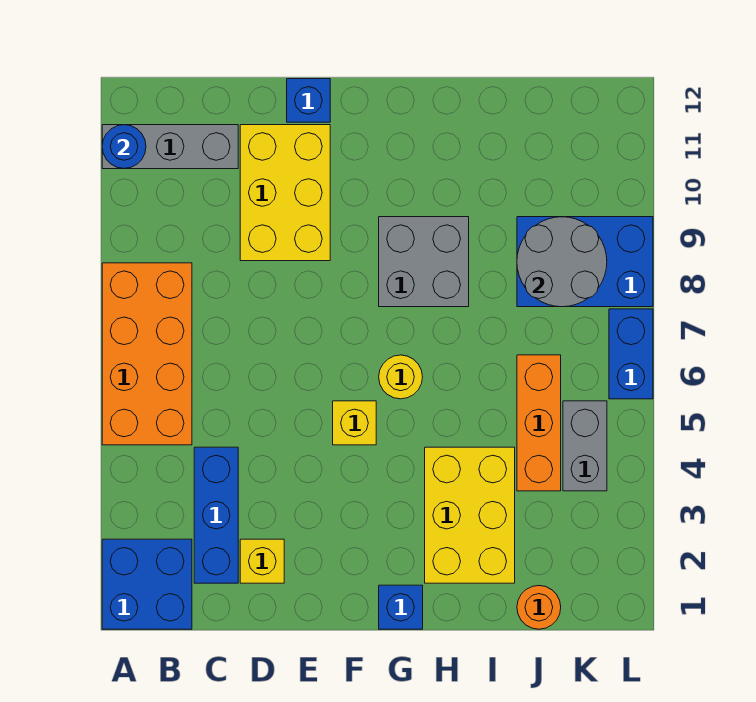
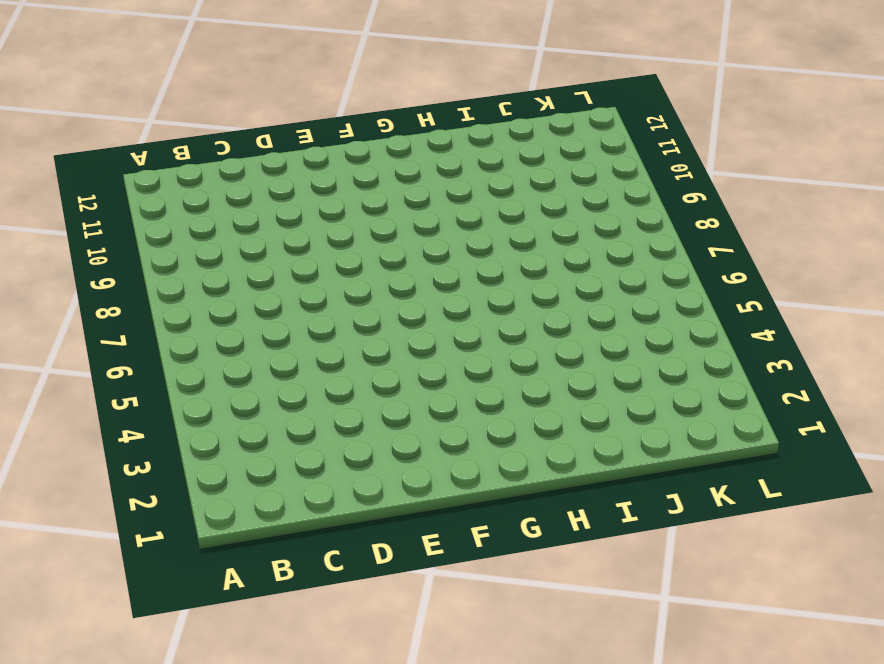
none -> blue brick A1:B2 level 1
none -> orange brick A5:B8 level 1
none -> grey brick A11:C11 level 1

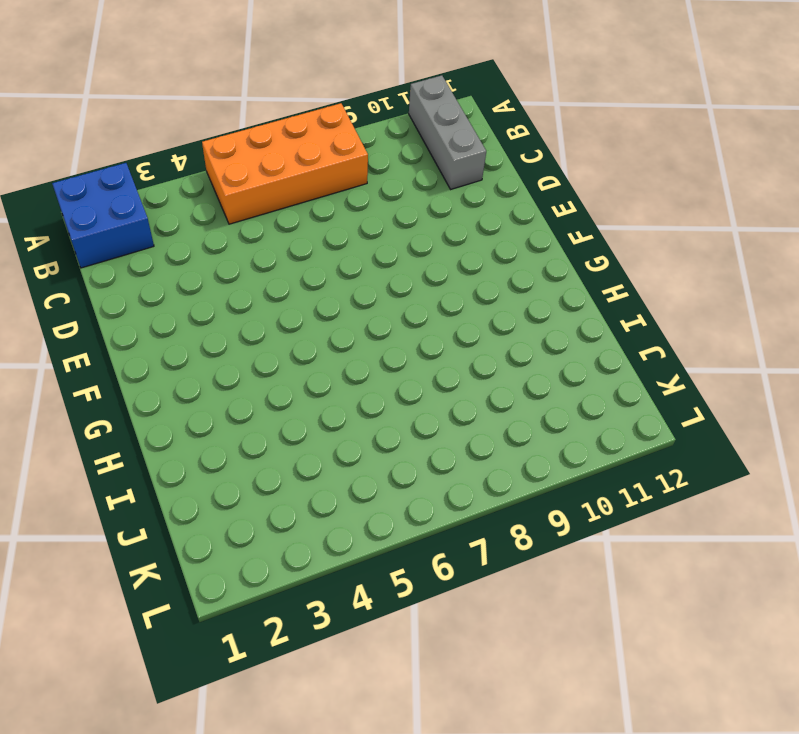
none -> blue brick C2:C4 level 1
none -> yellow brick D2 level 1
none -> yellow brick D9:E11 level 1

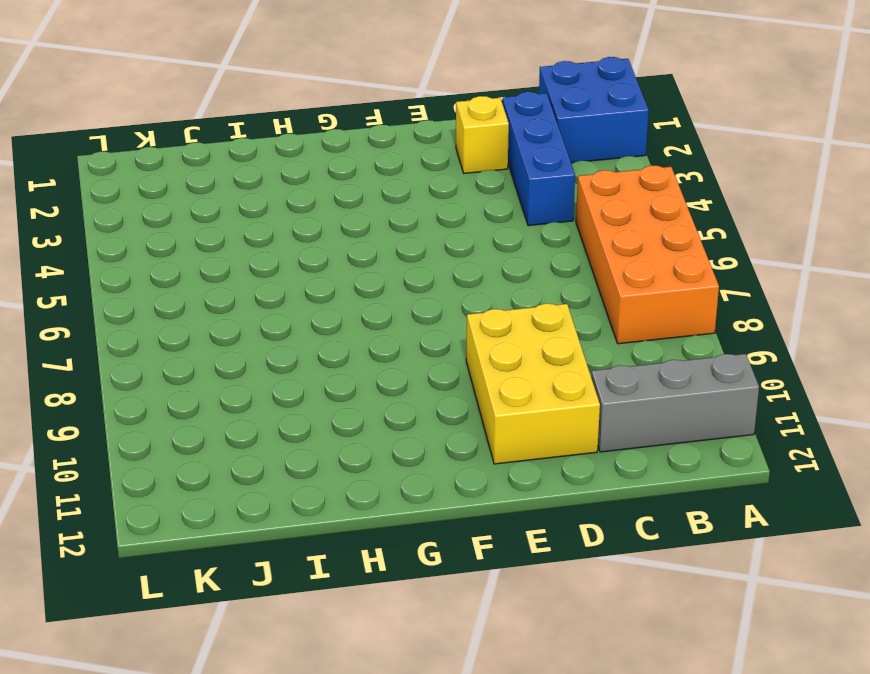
none -> blue brick E12 level 1
none -> yellow brick F5 level 1
none -> blue brick G1 level 1

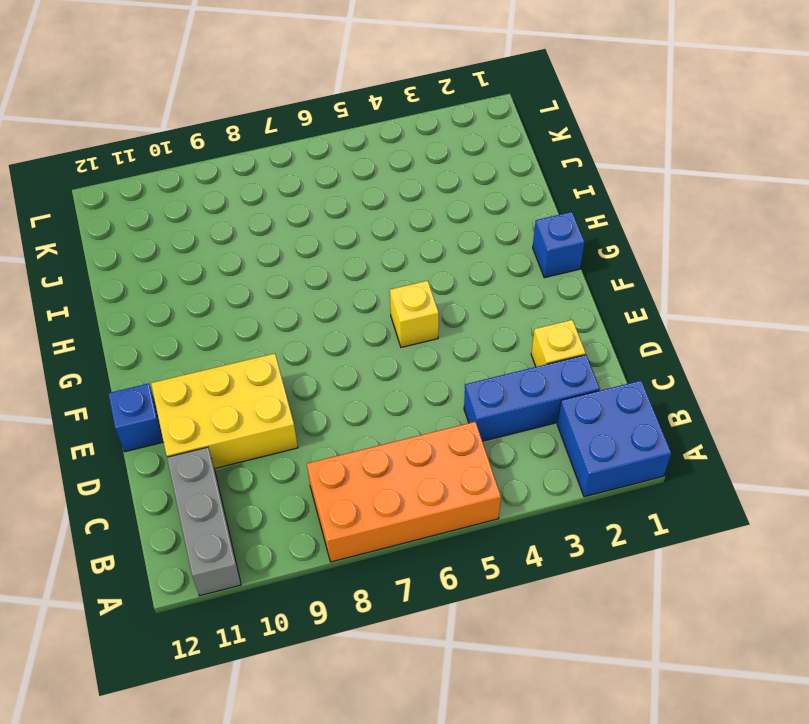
none -> yellow round brick G6 level 1
none -> grey brick G8:H9 level 1
none -> yellow brick H2:I4 level 1

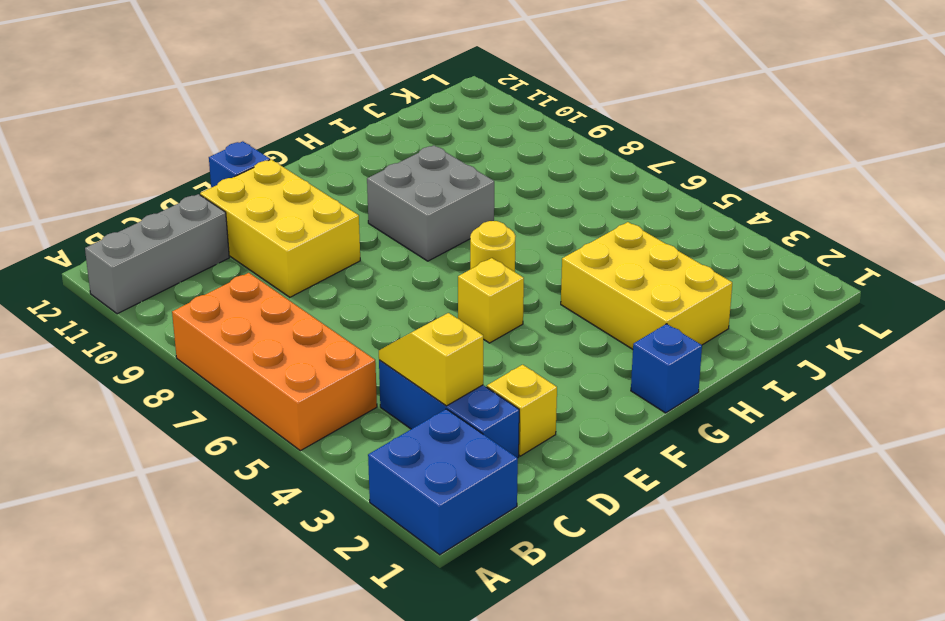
yellow slope C3:C4 level 2 top 3 -> none
none -> orange round brick J1 level 1
none -> orange brick J4:J6 level 1
none -> blue brick J8:L9 level 1

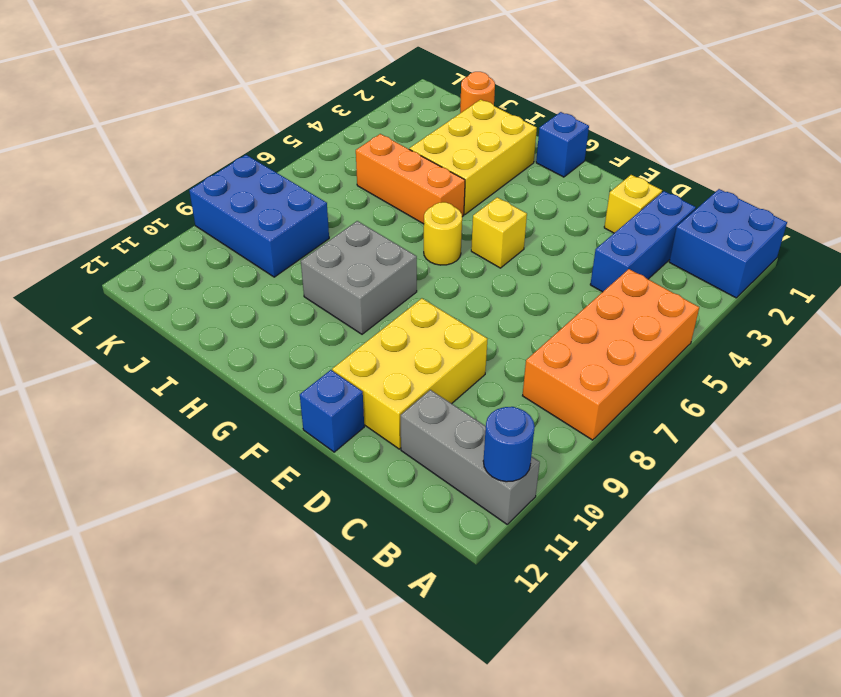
orange brick H5:J5 level 1 -> orange brick J4:J6 level 1
none -> grey brick K4:K5 level 1
none -> blue brick L6:L7 level 1
none -> grey round brick J8:K9 level 2

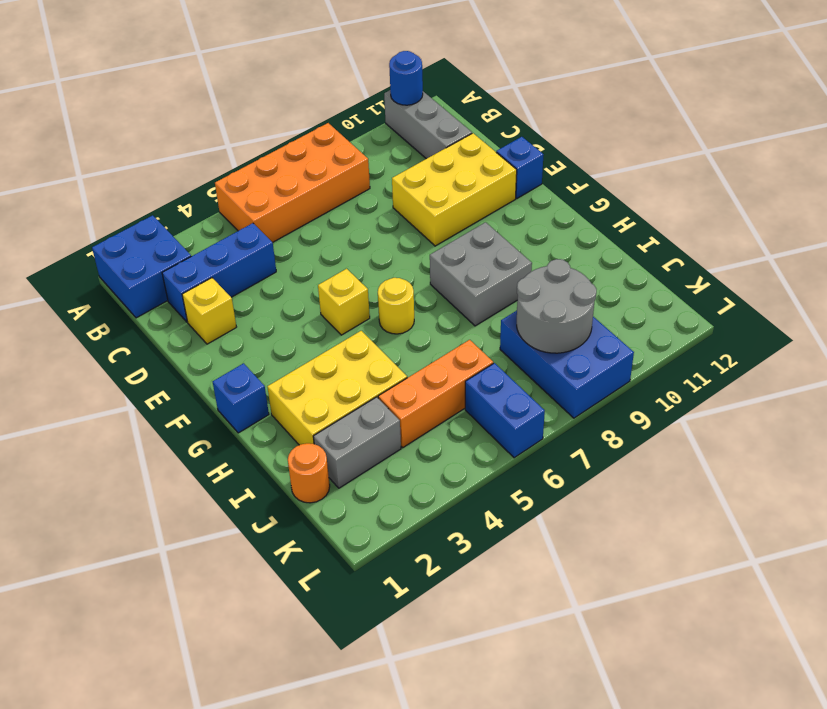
grey brick J2:J3 level 1 -> grey brick K4:K5 level 1
blue brick K6:L6 level 1 -> blue brick L6:L7 level 1

